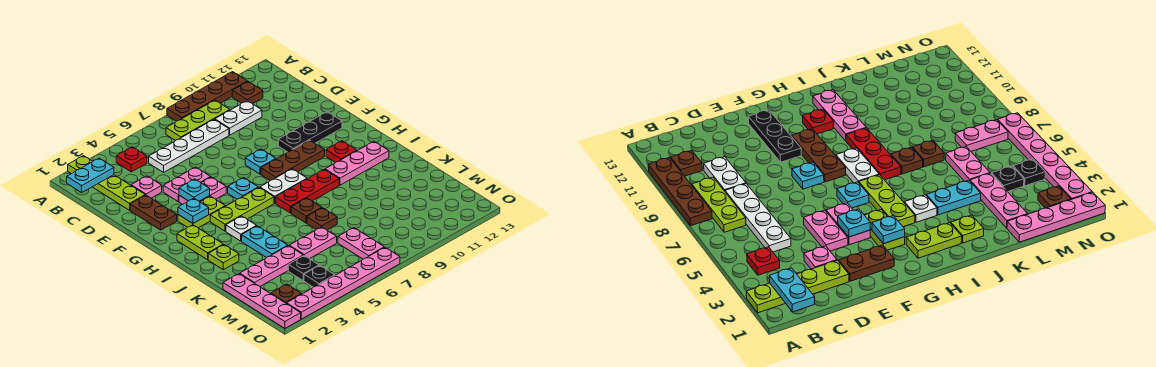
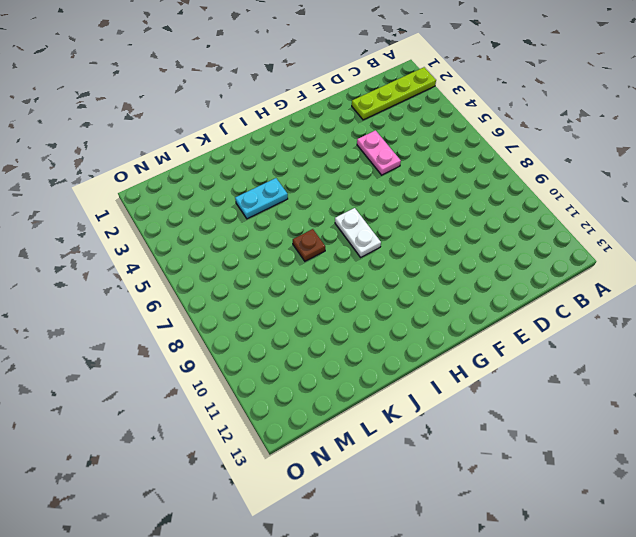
none -> brown plate A8:A11 level 1
none -> red plate B4 level 1
none -> lime plate B7:B9 level 1
none -> brown plate B11 level 1

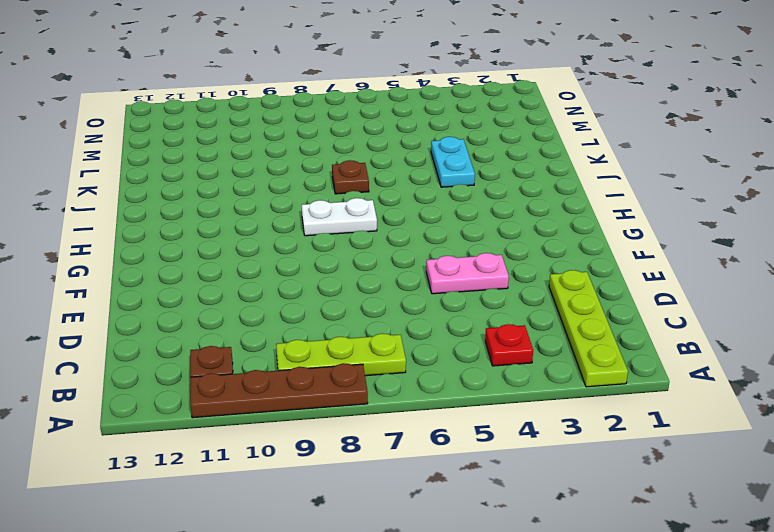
none -> white plate C5:C8 level 1
none -> white plate C9:C10 level 1
none -> pink plate D3 level 1
none -> brown plate E2:F2 level 1

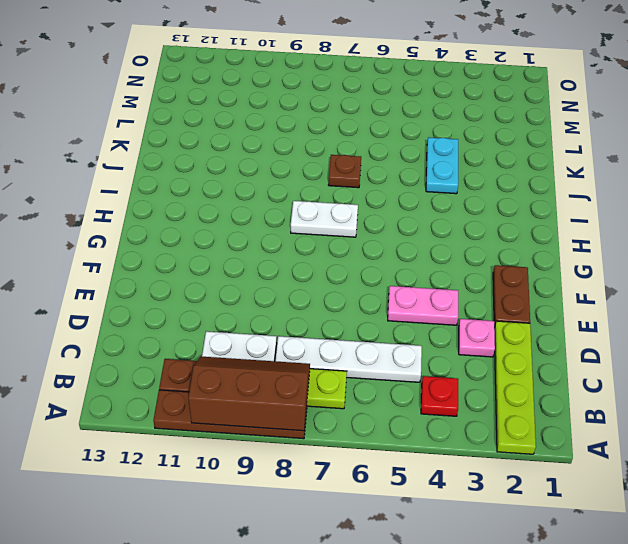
brown slope A8:B10 level 2 top A -> none
none -> pink plate F4:F5 level 1
none -> cyan plate F8 level 1
none -> black plate F10:F12 level 1
none -> lime plate G3:G4 level 1

